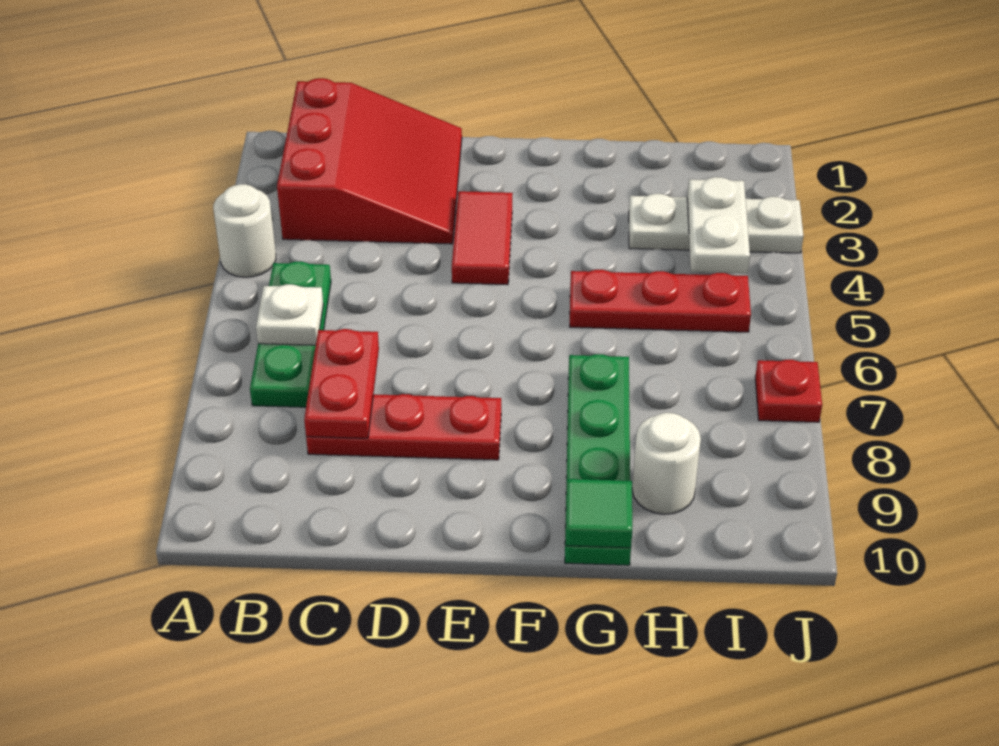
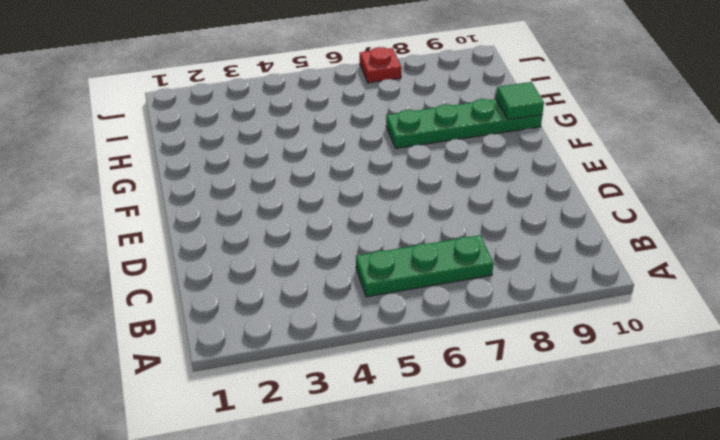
none -> white round brick A4 level 1
none -> red slope B1:D3 level 1 top B
none -> red plate C8:E8 level 1

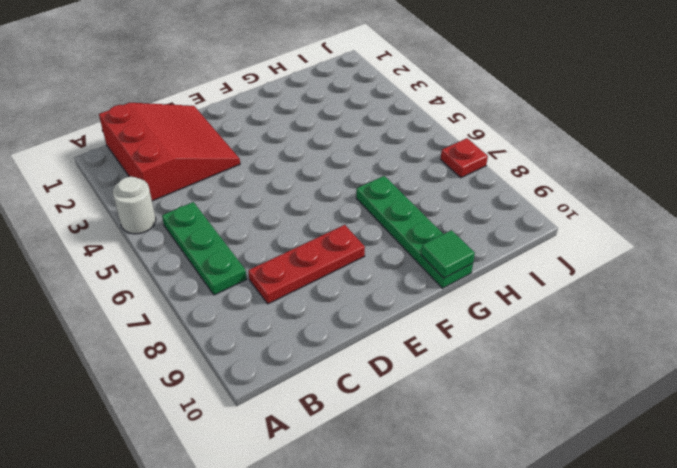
none -> red tile E3:E4 level 1
none -> red plate G5:I5 level 1
none -> white plate H3:J3 level 1

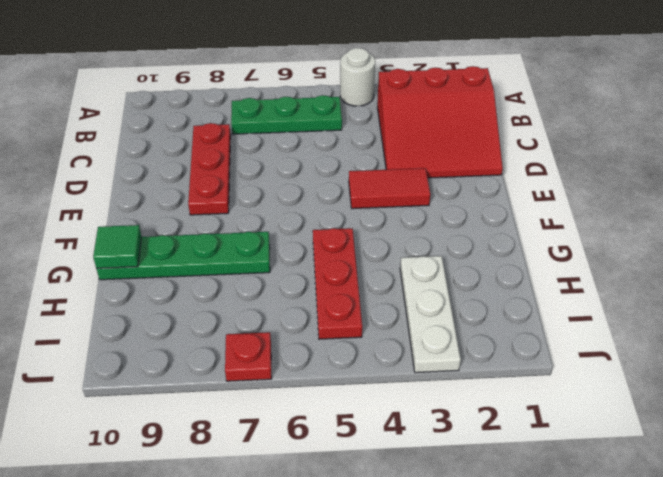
none -> white round brick H9 level 1
none -> white plate B6 level 2
none -> red plate C7:C8 level 2

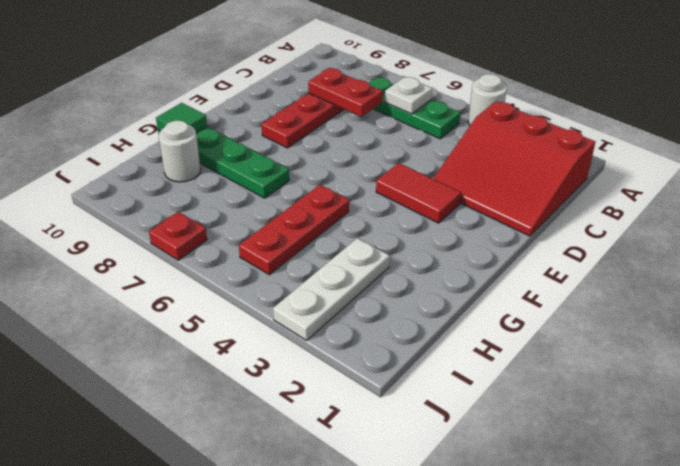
none -> white plate I3:I4 level 2

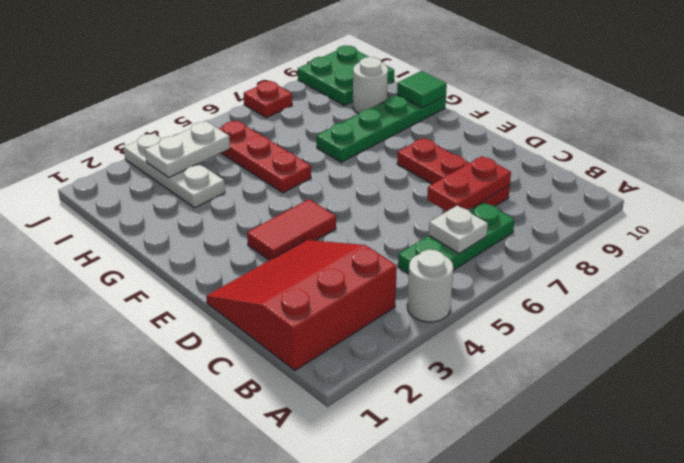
green plate I9:J10 level 1 -> none

